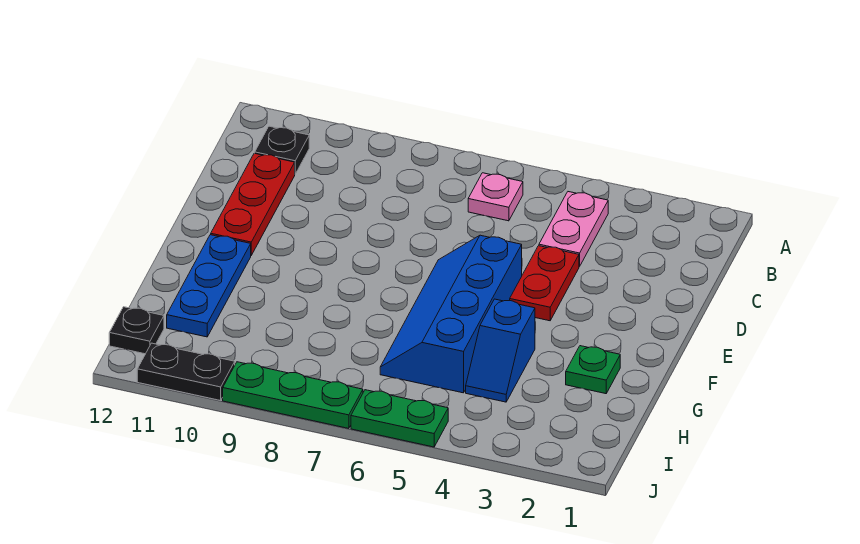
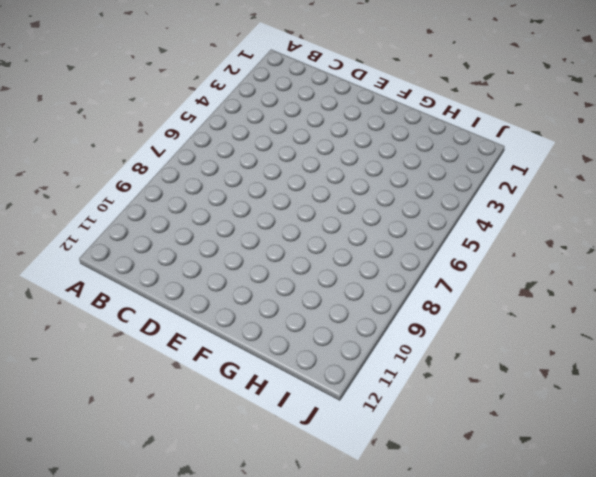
none -> pink plate B4:C4 level 1
none -> pink plate B6 level 1
none -> black plate B11 level 1

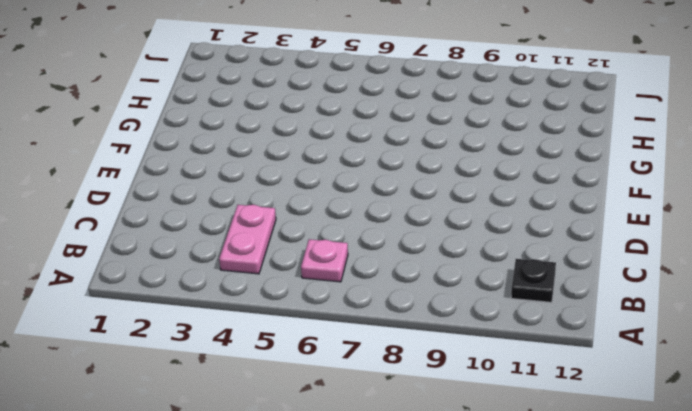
none -> red plate C11:E11 level 1
none -> red plate D4:E4 level 1
none -> blue slope E5:H6 level 1 top 5

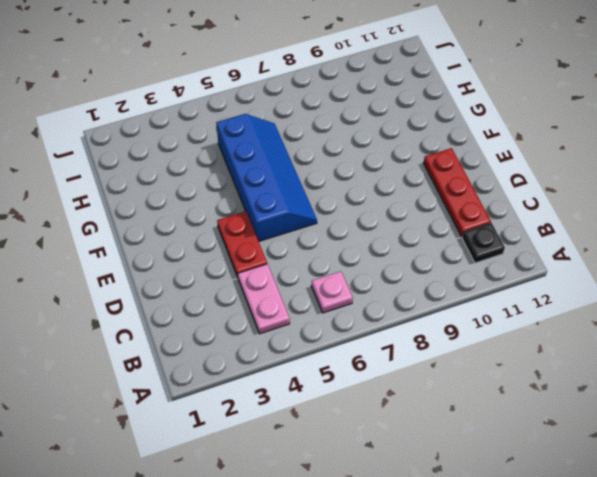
none -> blue plate F11:H11 level 1
none -> green plate G2 level 1
none -> blue slope G4:H4 level 1 top G

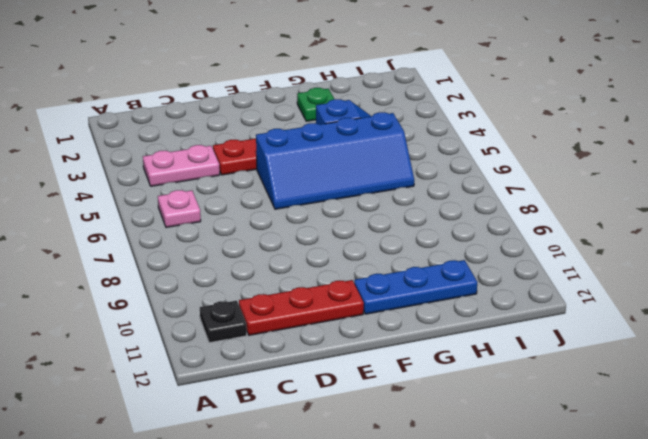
none -> black plate I12 level 1
none -> green plate J5:J6 level 1
none -> green plate J7:J9 level 1

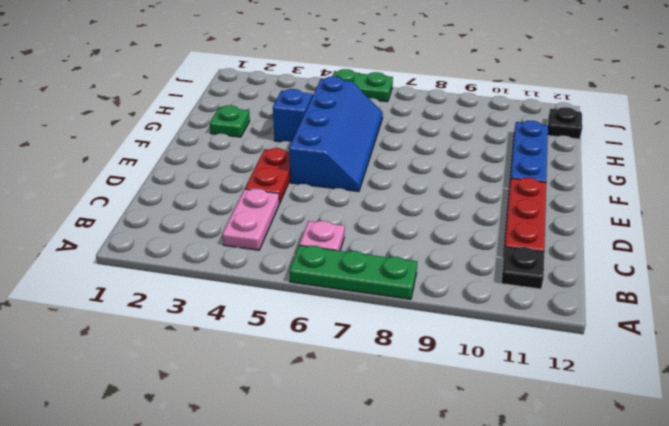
green plate A6:A8 level 1 -> green plate J7:J9 level 1
none -> black plate J10:J11 level 1

